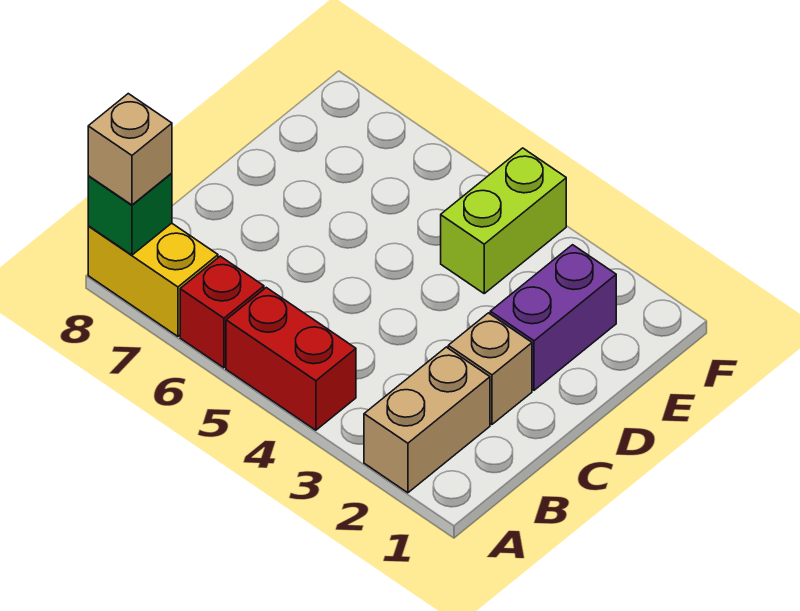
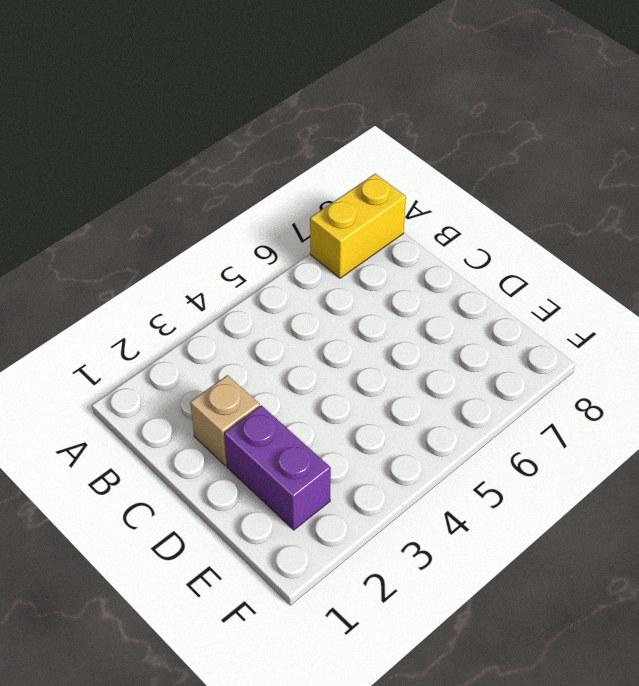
none -> tan brick A2:B2 level 1
none -> red brick A4:A5 level 1

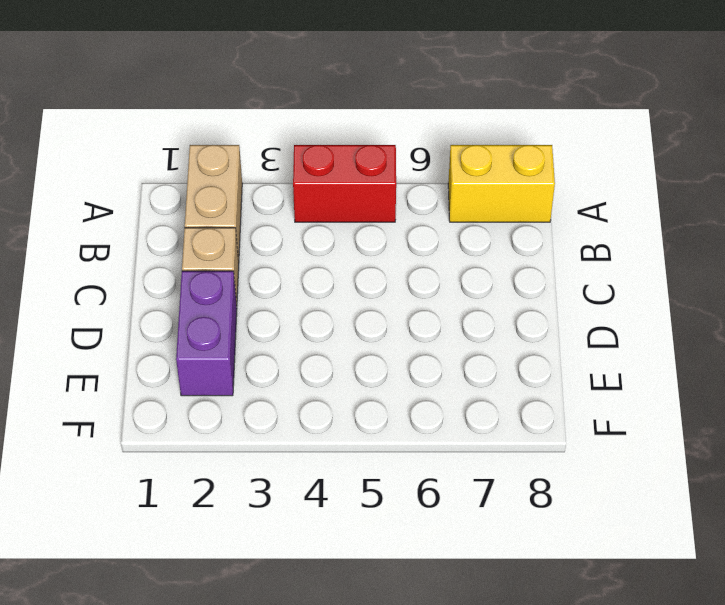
none -> red brick A6 level 1
none -> lime brick E4:F4 level 1

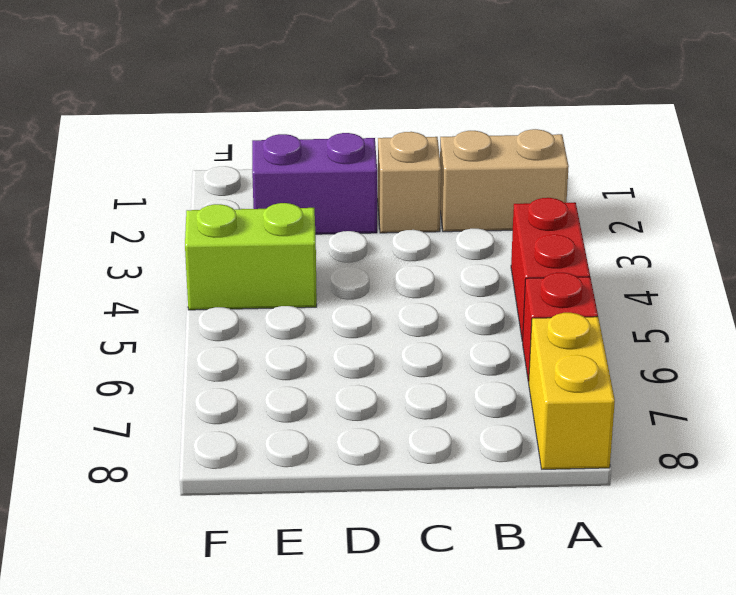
none -> green brick A8 level 2
none -> tan brick A8 level 3

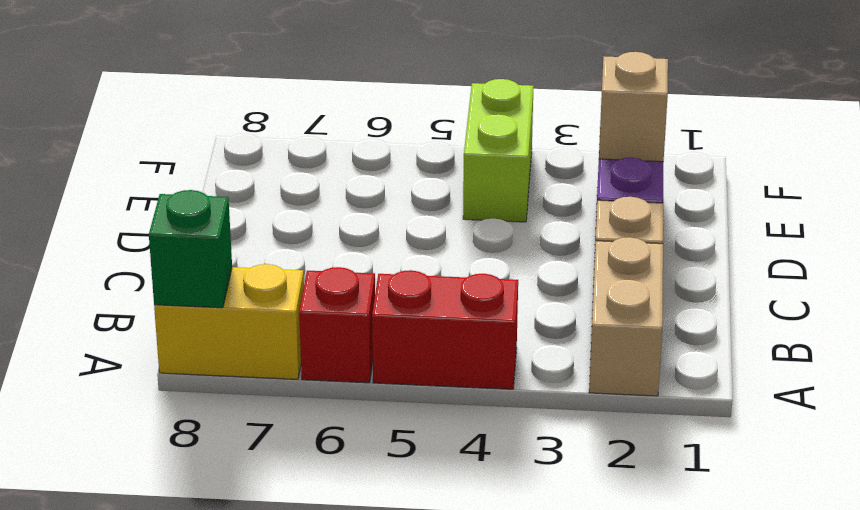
tan brick E2 level 2 -> tan brick A8 level 3

